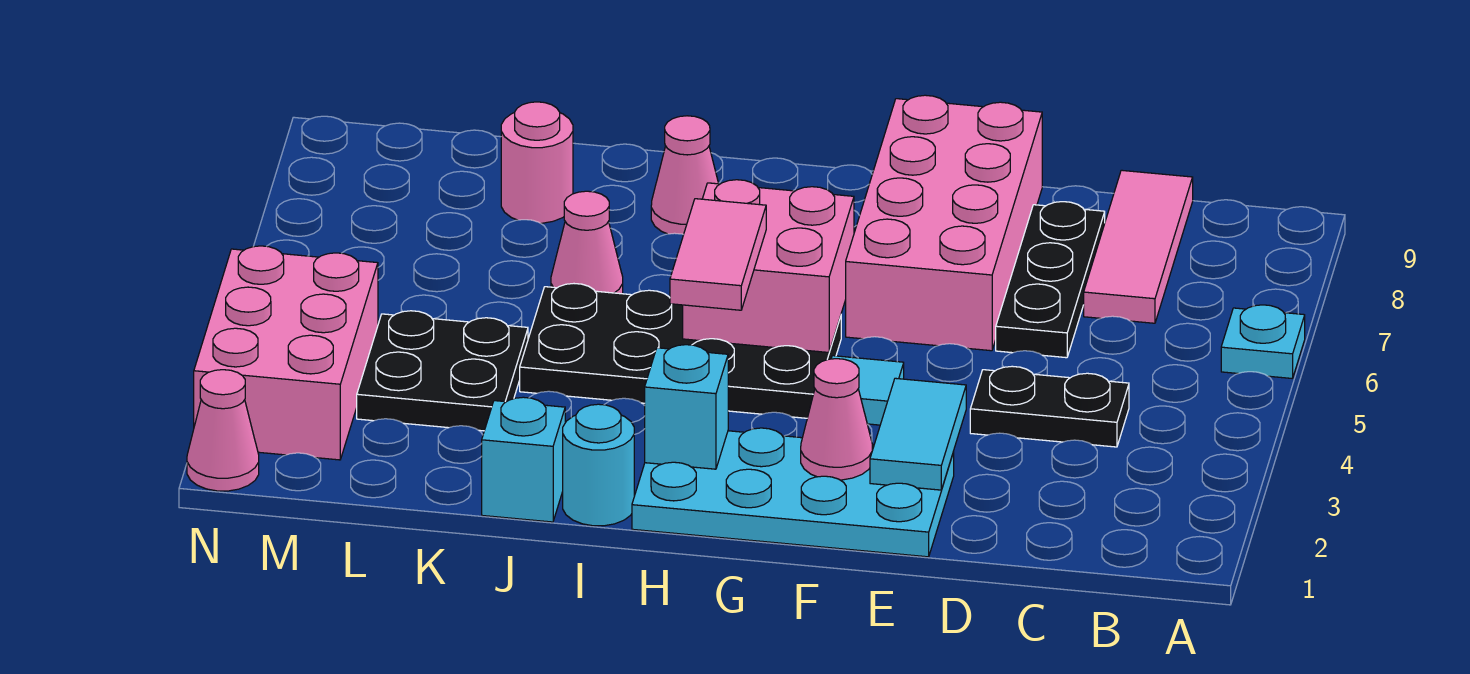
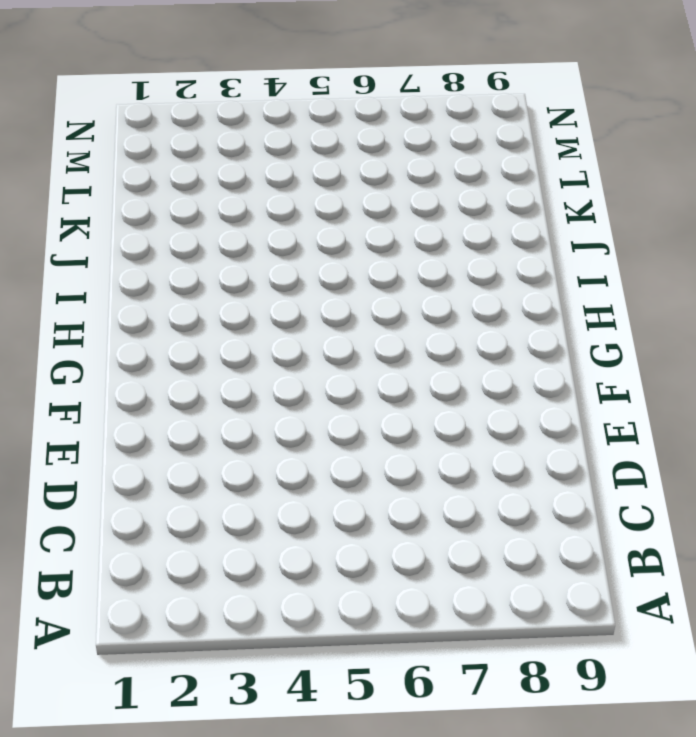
none -> cyan plate A6 level 1
none -> black plate C4:D4 level 1
none -> pink tile C7:C9 level 1

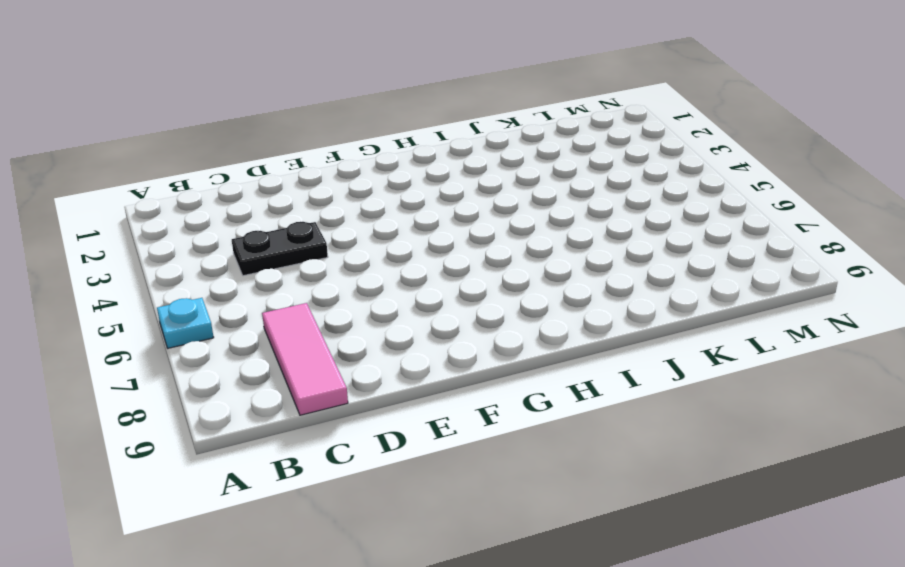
none -> black plate D6:D8 level 1
none -> cyan plate E1:H2 level 1
none -> pink brick E6:F9 level 1

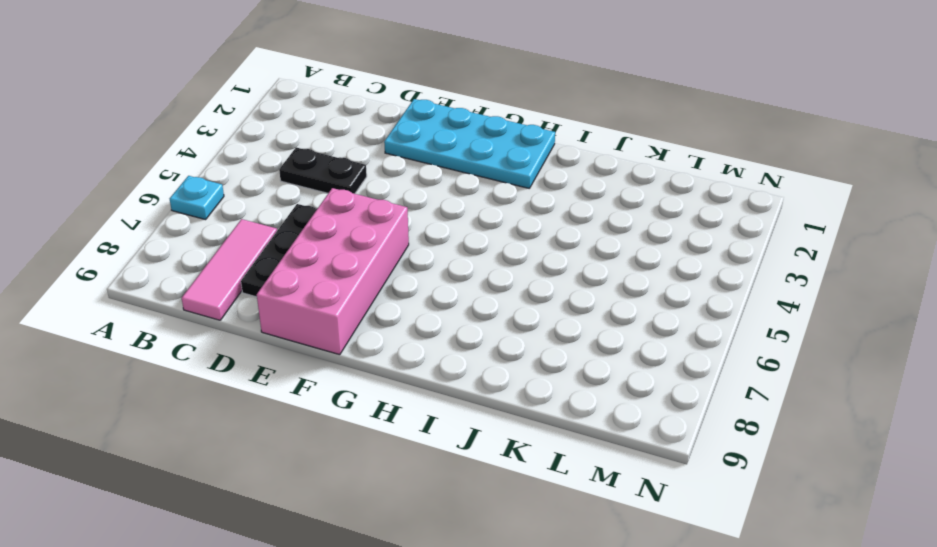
none -> cyan tile F4 level 1
none -> black plate G4:J5 level 1
none -> cyan round brick I1 level 1

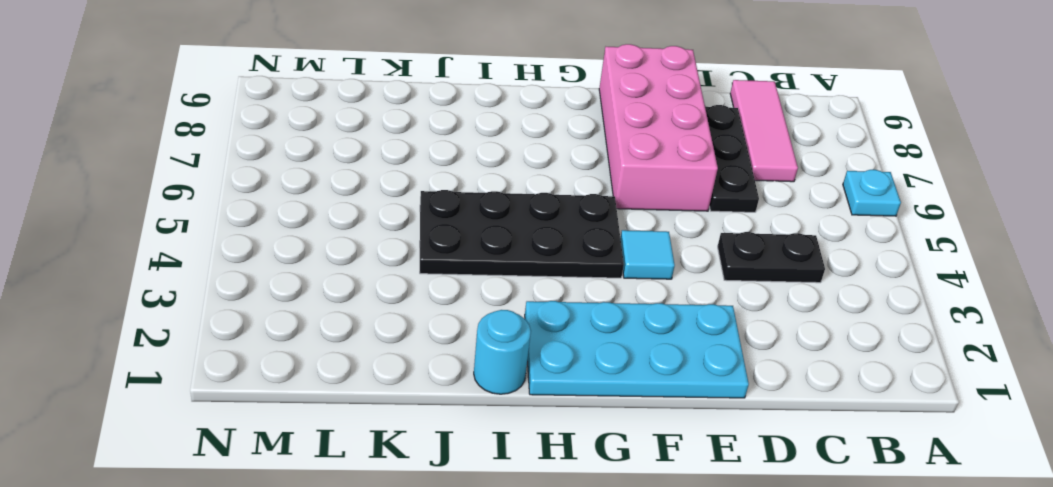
none -> pink cone I8 level 1
none -> cyan brick J1 level 1
none -> pink cone J6 level 1

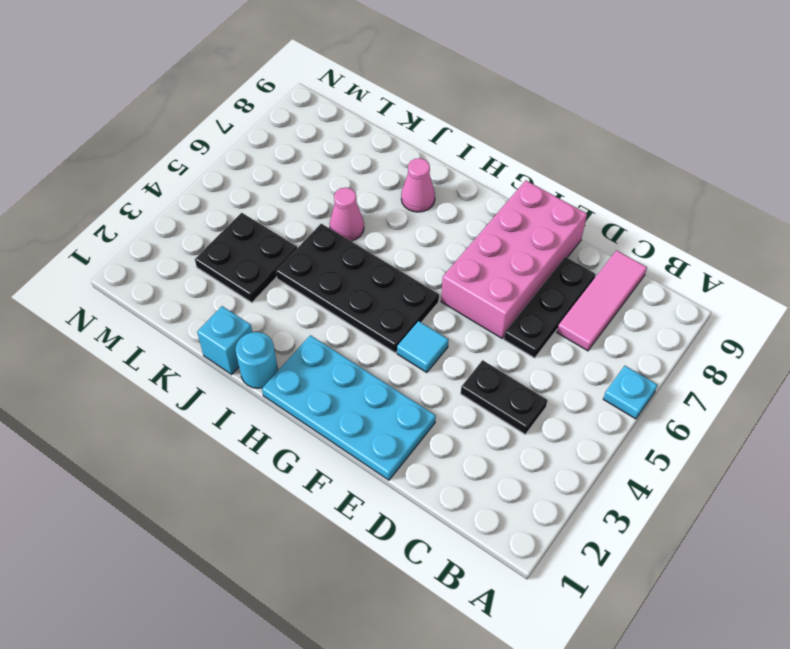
none -> pink round brick K8 level 1
none -> pink brick M2:N4 level 1
none -> pink cone N1 level 1

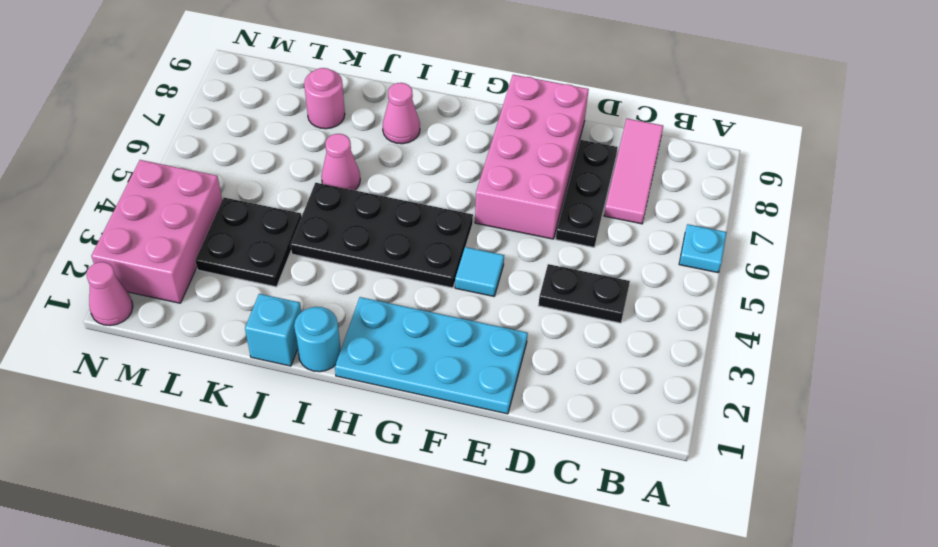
none -> cyan tile E2:E3 level 2
none -> pink cone F2 level 2
none -> pink brick G5:H6 level 2

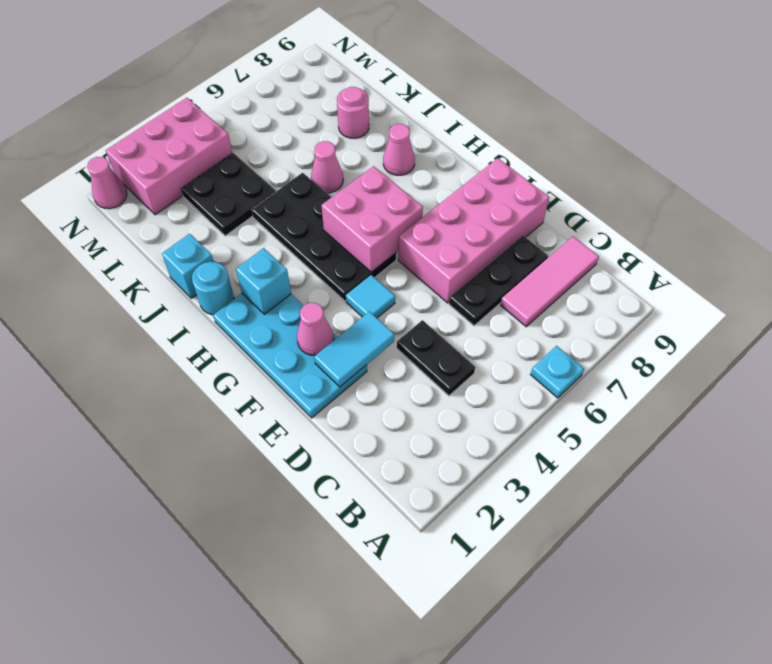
none -> pink tile H4:H5 level 3

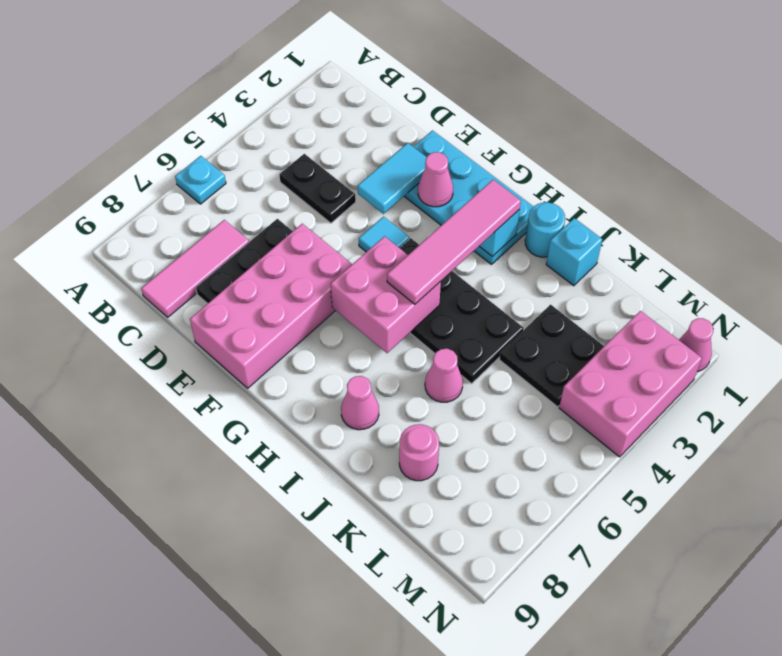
pink tile H2:H5 level 3 -> pink tile H4:H5 level 3

